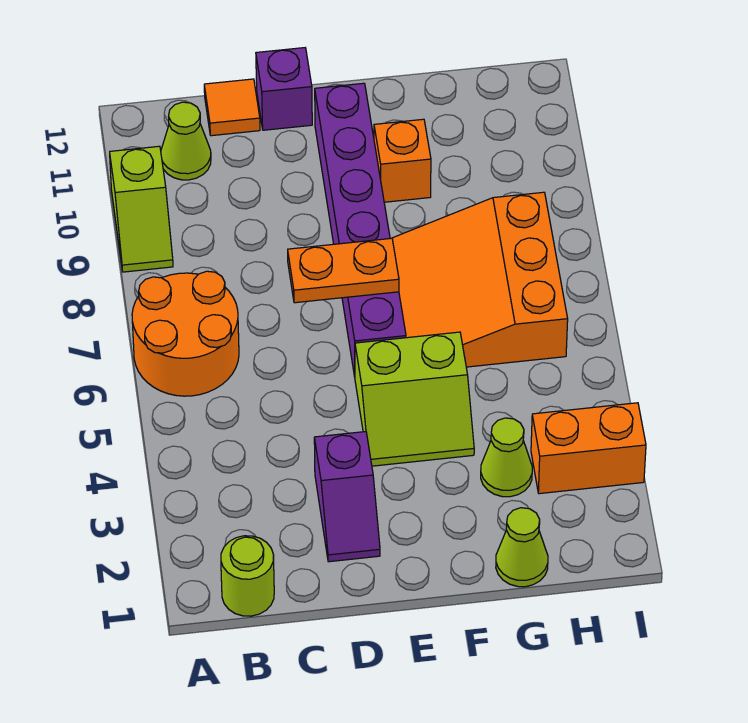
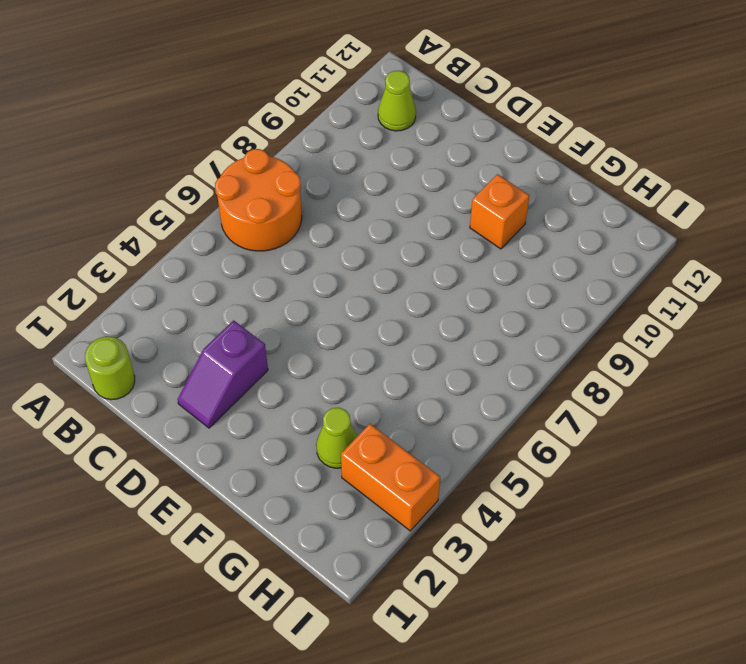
none -> lime slope A9:A10 level 1 top 10
none -> orange tile C12 level 1
none -> purple brick D12 level 1

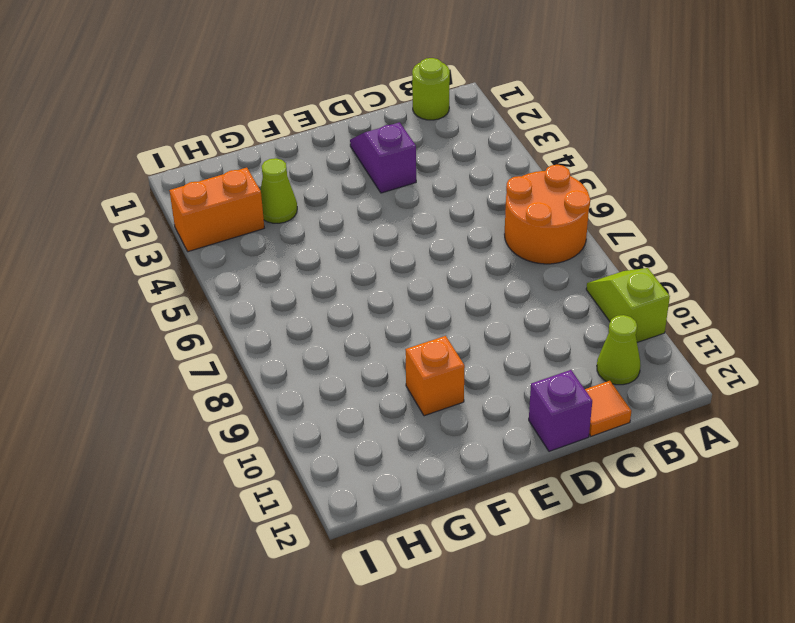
none -> lime slope E4:F5 level 1 top 5
none -> purple brick E6:E11 level 1
none -> orange slope F6:H8 level 1 top H

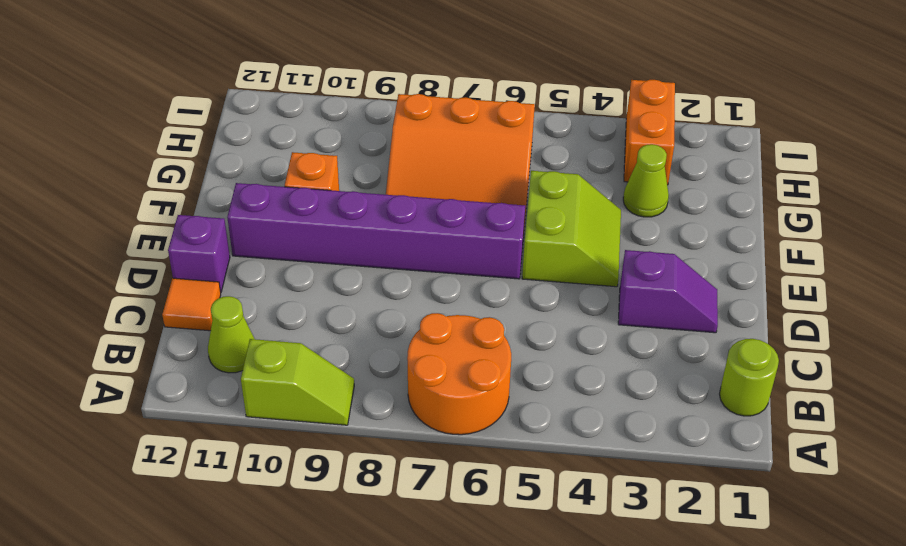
none -> lime cone G1 level 1
none -> orange plate D7:E7 level 2

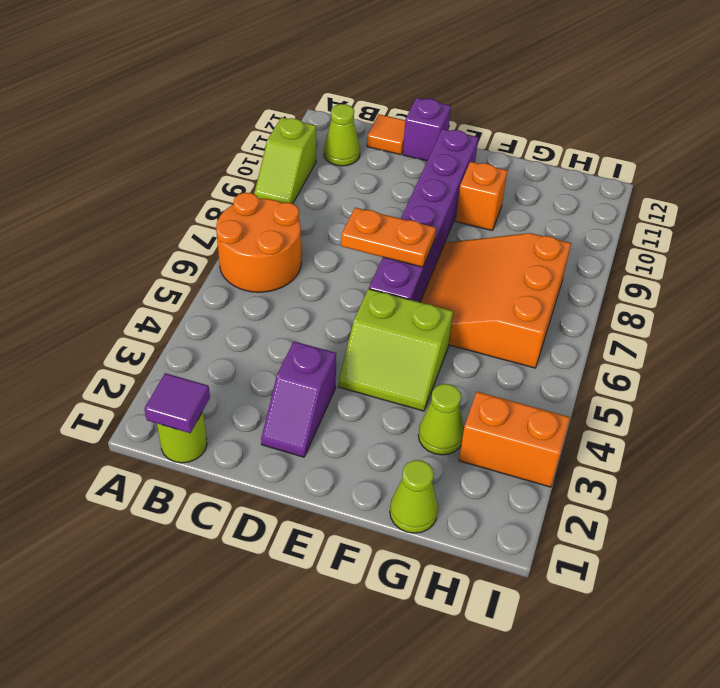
purple tile B1 level 2 -> none

